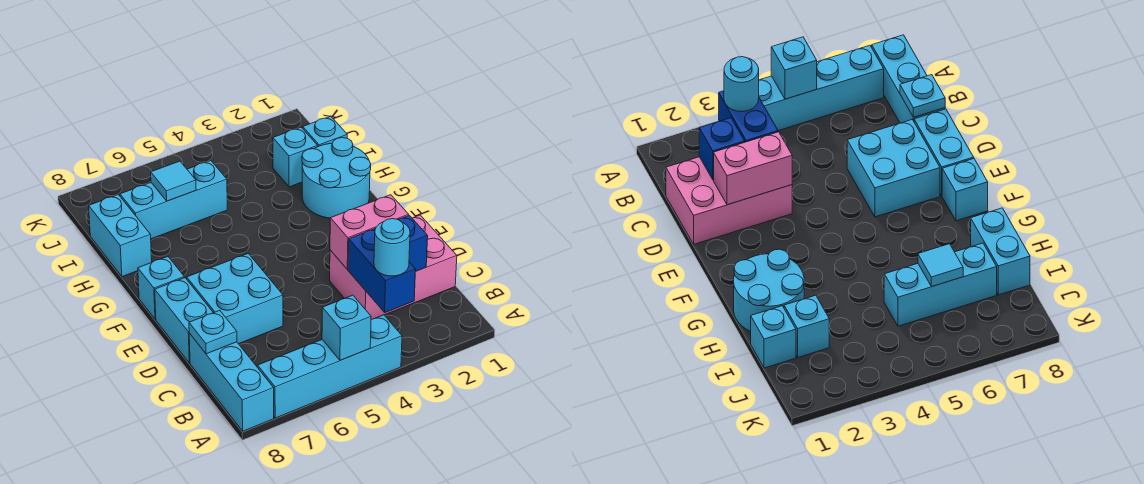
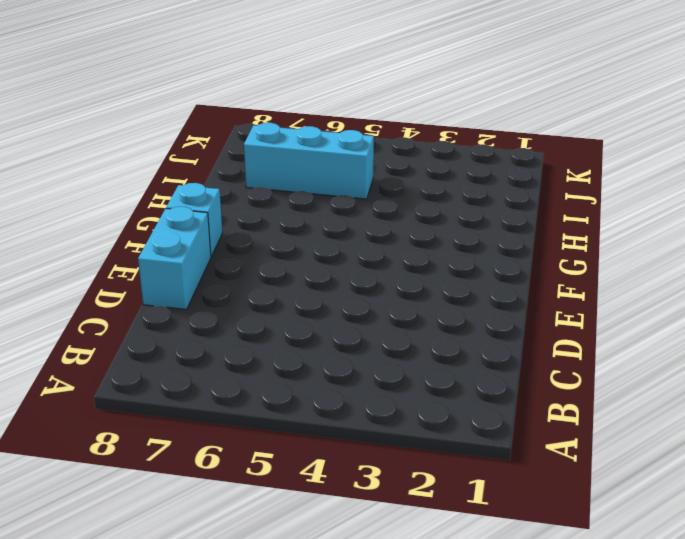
none -> cyan brick A4:A7 level 1
none -> cyan brick A8:C8 level 1
none -> pink brick C1:D3 level 1

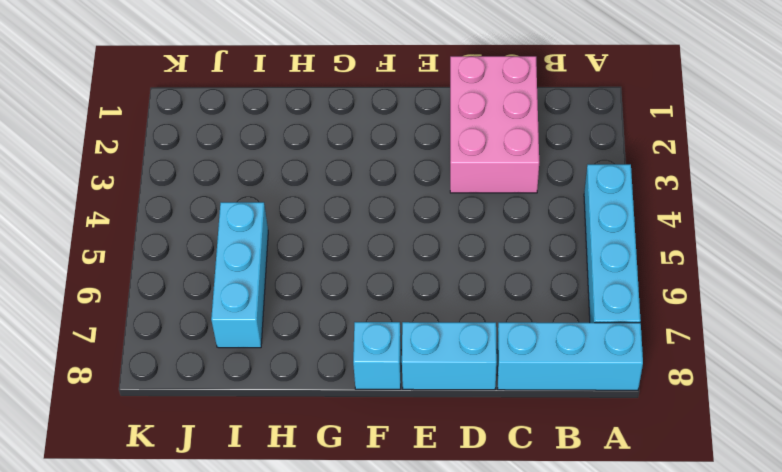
none -> cyan brick D6:E7 level 1
none -> cyan round brick G1:H2 level 1
none -> cyan brick H8:I8 level 1

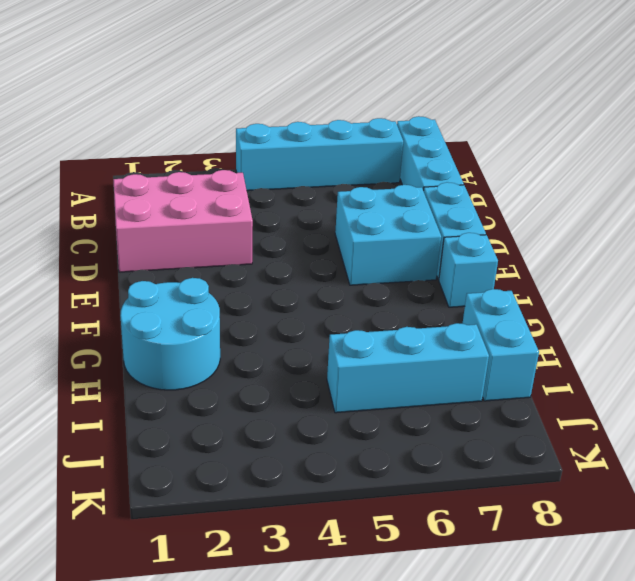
none -> cyan brick I1 level 1
none -> cyan brick I2 level 1
none -> cyan brick A5 level 2

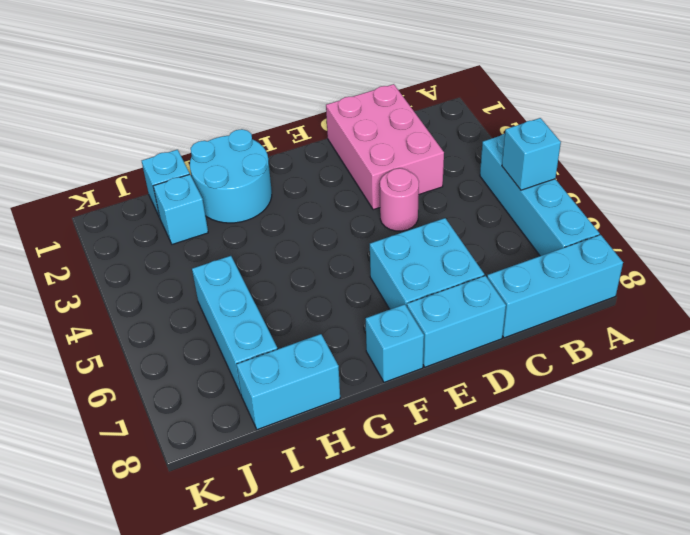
pink round brick D4 level 1 -> none
none -> blue brick B3:C3 level 2
none -> blue brick C2 level 2
none -> cyan plate C8 level 2

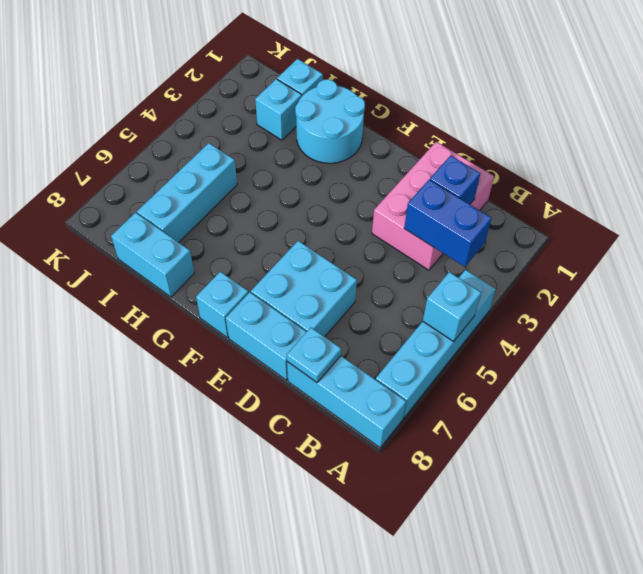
none -> pink brick D2:D3 level 2
none -> cyan tile I6 level 2
none -> cyan round brick B3 level 3

